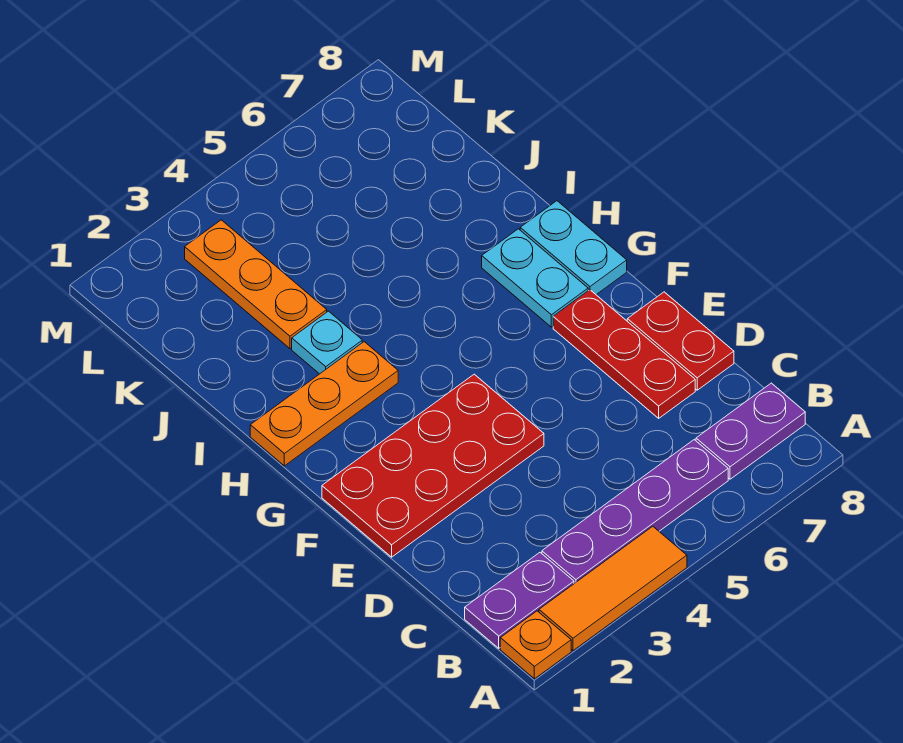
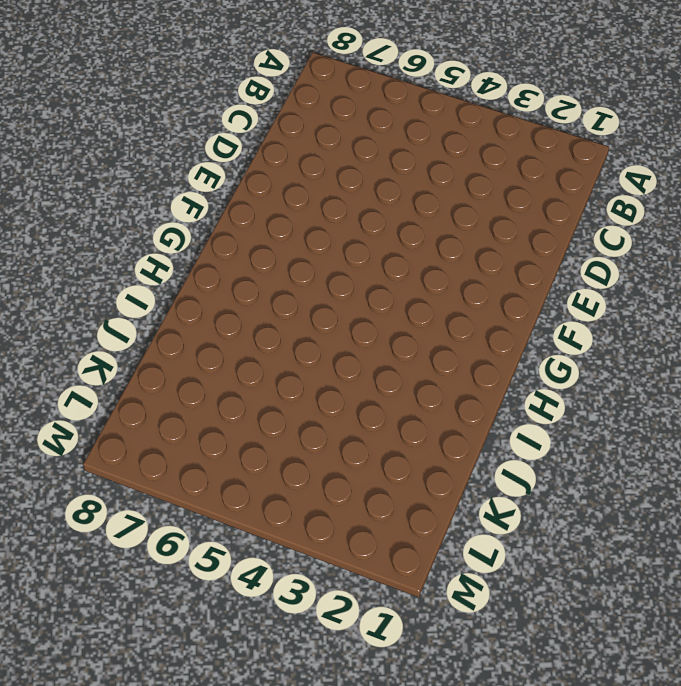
none -> orange plate A1 level 1
none -> orange tile A2:A4 level 1
none -> purple plate B1:B2 level 1

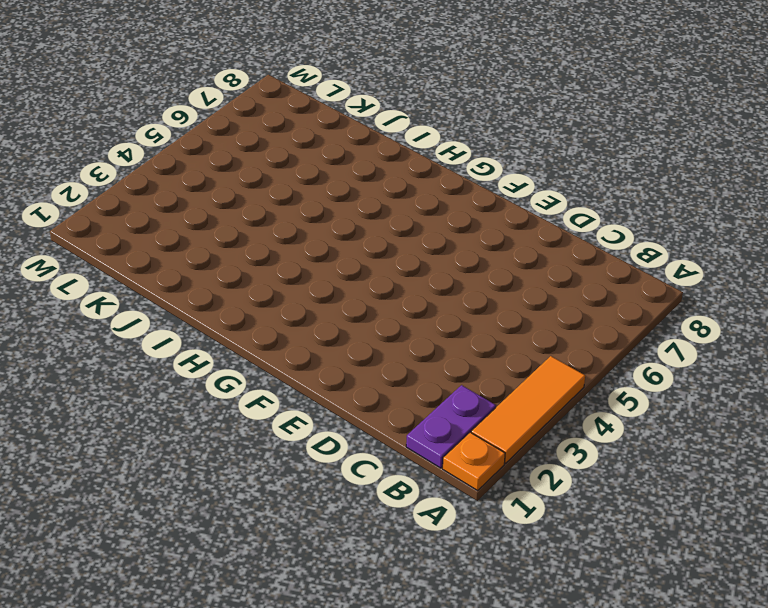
none -> purple plate B3:B6 level 1
none -> purple plate B7:B8 level 1
none -> red plate D7:F7 level 1

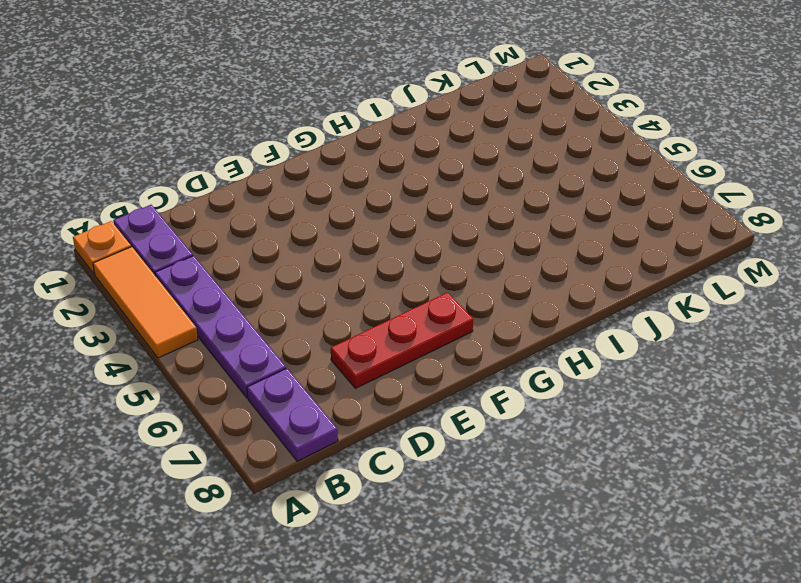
none -> red plate D8:E8 level 1
none -> red plate E1:F4 level 1
none -> cyan plate G7:H7 level 1

